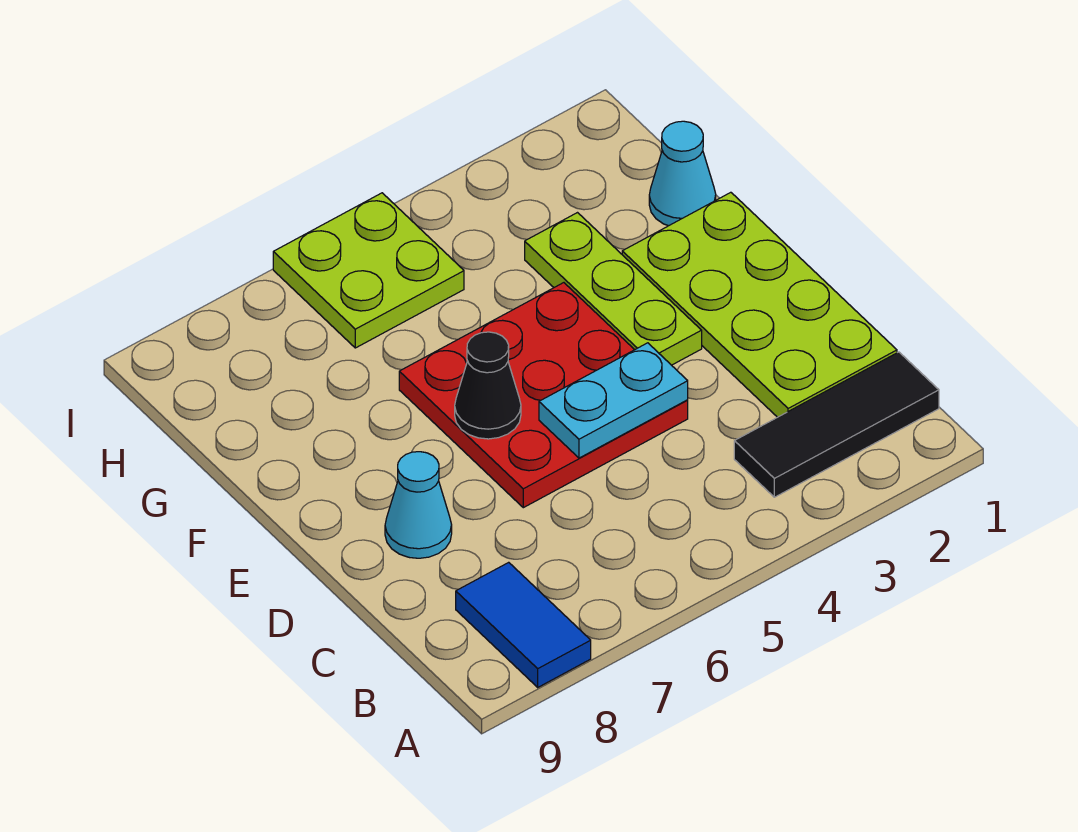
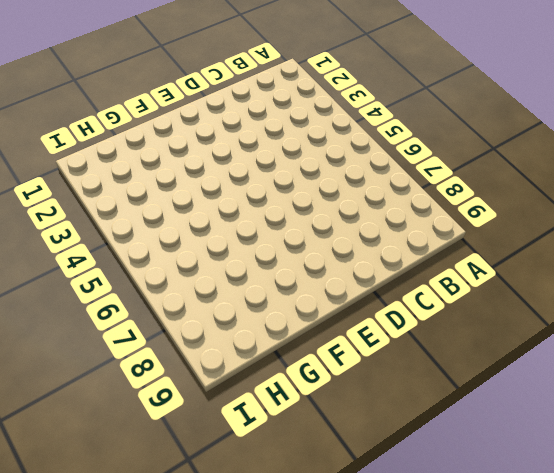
none -> blue tile A8:B8 level 1
none -> black tile B1:B3 level 1

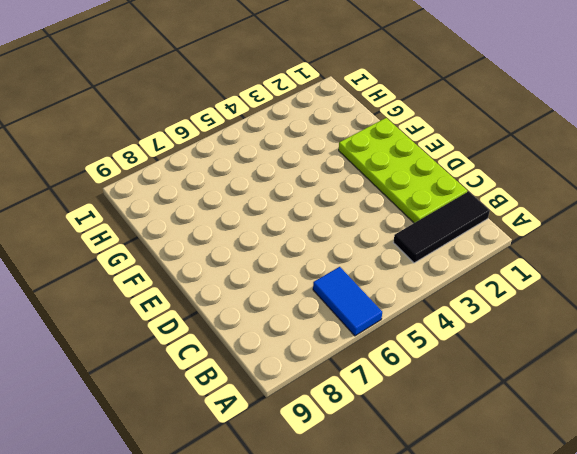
blue tile A6:B6 level 1 -> blue tile A8:B8 level 1
none -> red plate D4:F6 level 1
none -> cyan cone D8 level 1

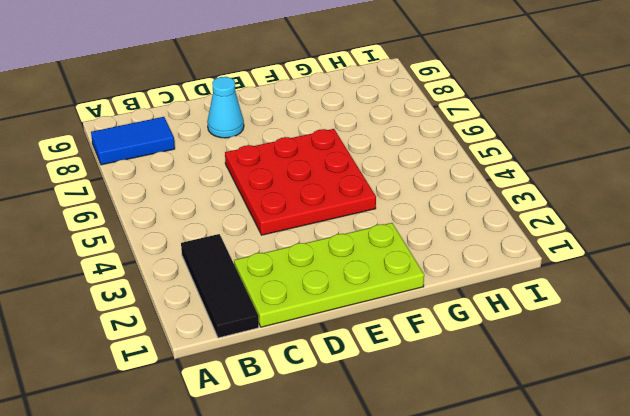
none -> lime plate E3:G3 level 1
none -> cyan cone G1 level 1

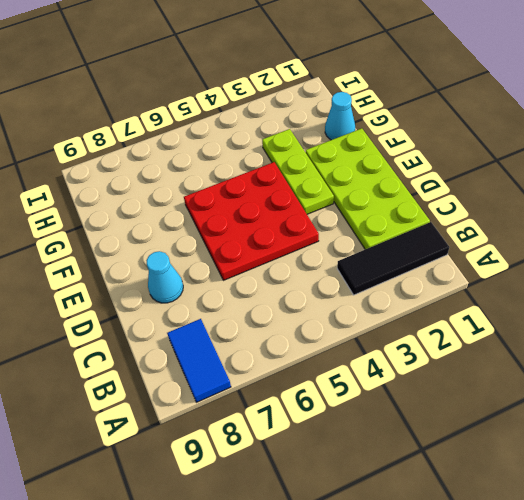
none -> lime plate H5:I6 level 1
none -> cyan plate D4:D5 level 2

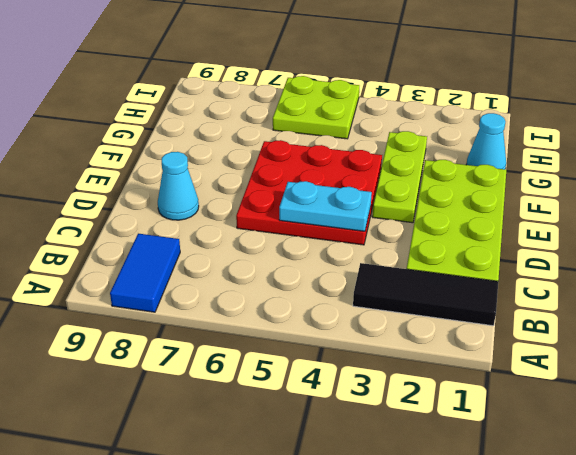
none -> black cone E6 level 2

